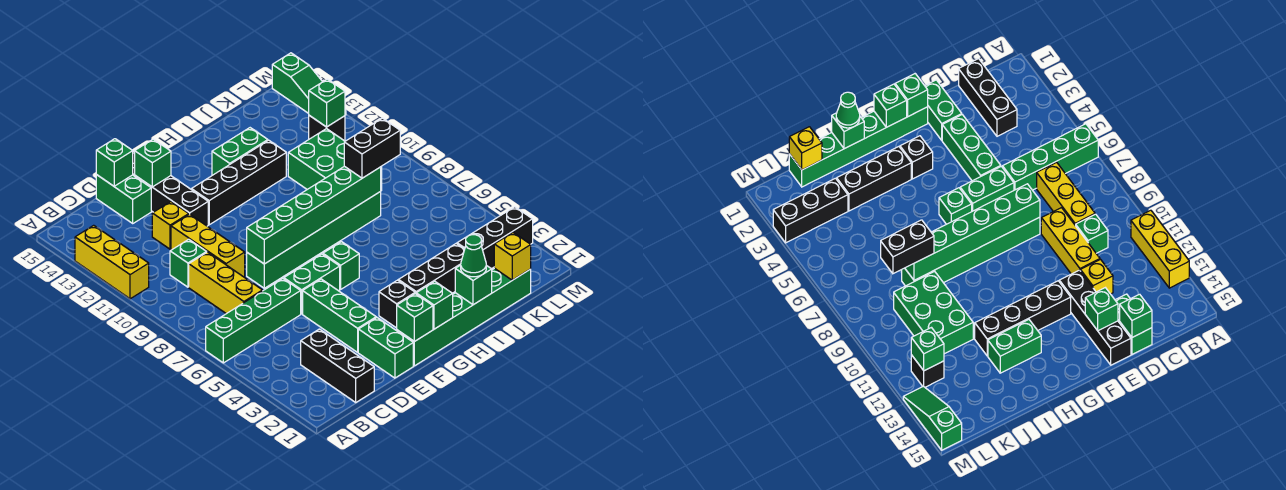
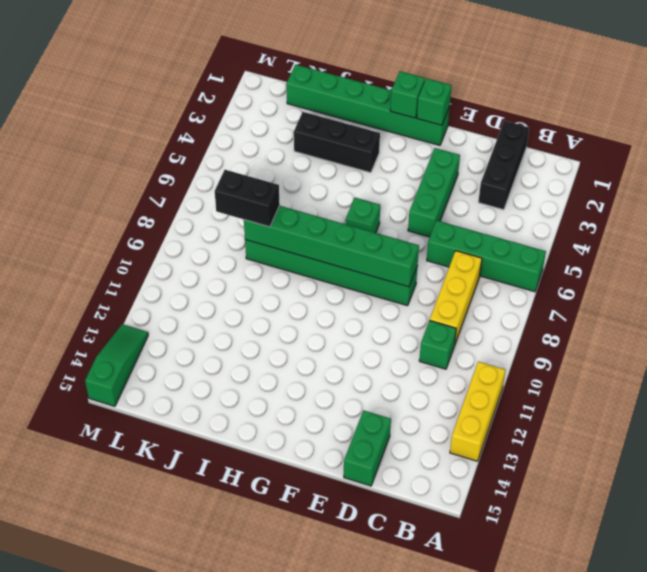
none -> yellow brick D9:D11 level 1
none -> yellow brick D12 level 1
none -> green brick E1:E2 level 1
none -> green brick E6:F6 level 1

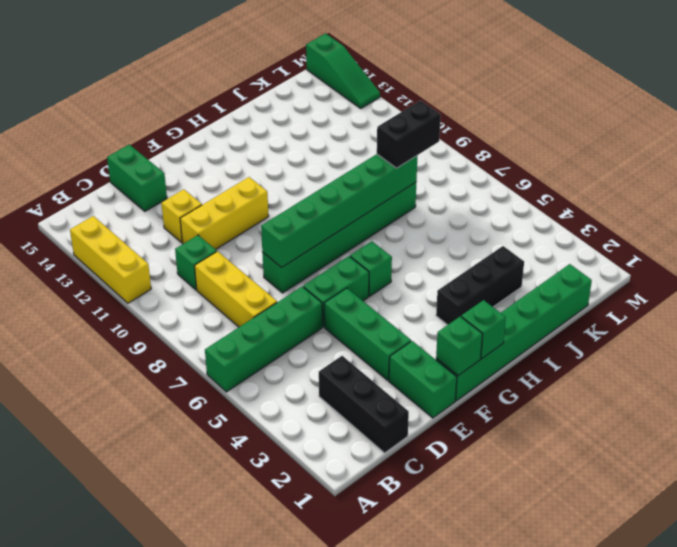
yellow brick D11:F11 level 1 -> yellow brick D9:D11 level 1
none -> black brick E12:E15 level 1
none -> black brick F12:I12 level 1
none -> black brick G3 level 1
none -> green brick H13:I13 level 1

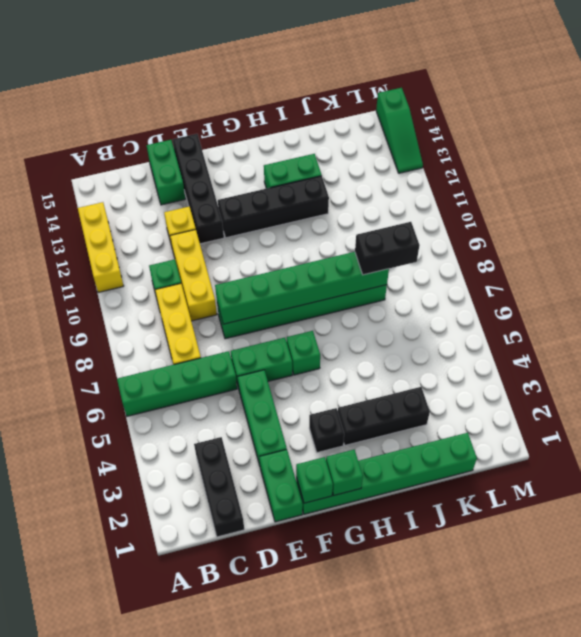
none -> green brick J9:K11 level 1
none -> black brick K3:M3 level 1
none -> black brick L12 level 1
none -> green brick D15 level 2

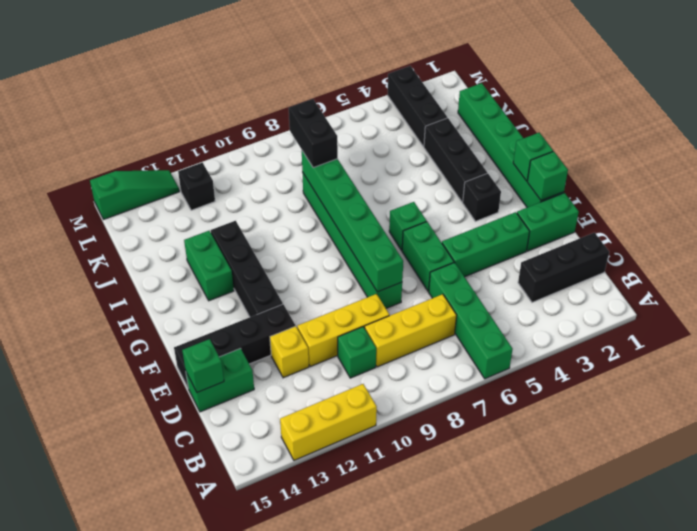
none -> green brick J9:K11 level 1
none -> green brick E14 level 2
none -> green brick I1 level 2
none -> yellow brick K1 level 2

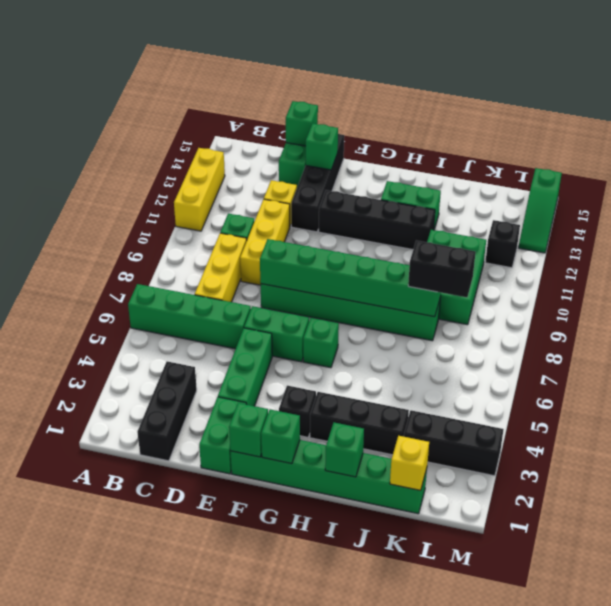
none -> green brick L12 level 2
none -> green cone I1 level 3

